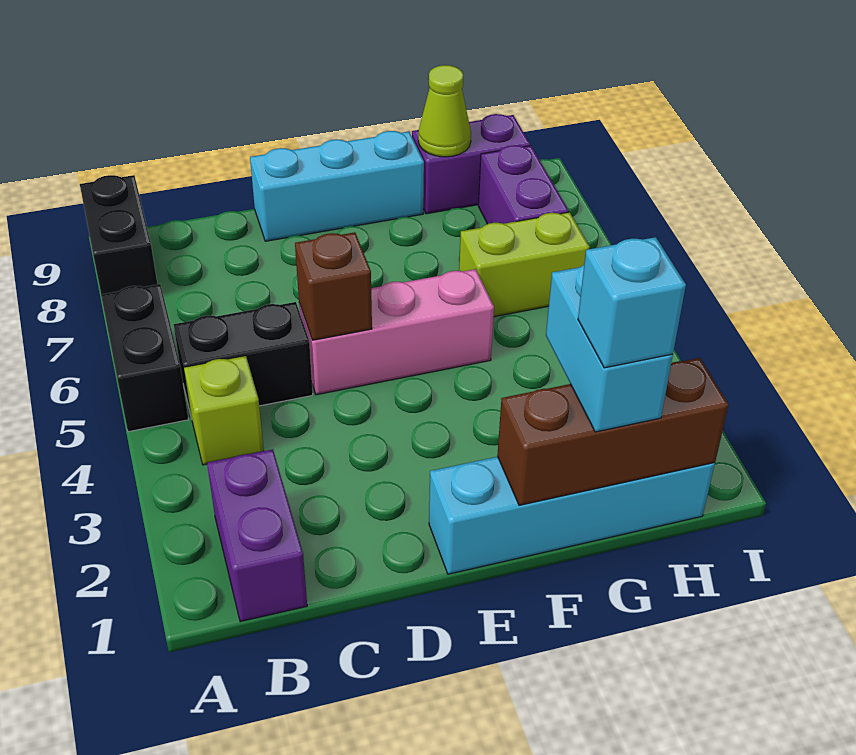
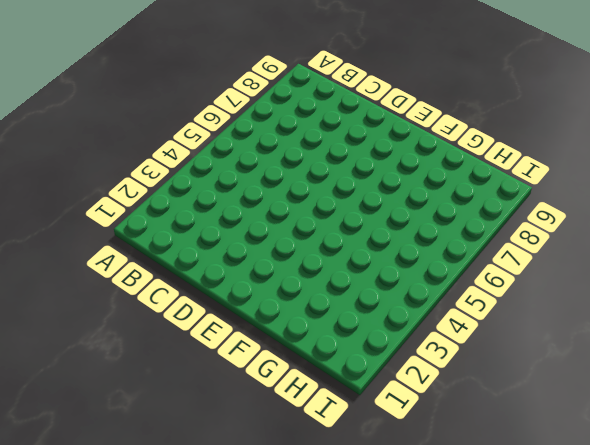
none -> black brick A5:A6 level 1
none -> black brick A8:A9 level 1
none -> purple brick B1:B2 level 1

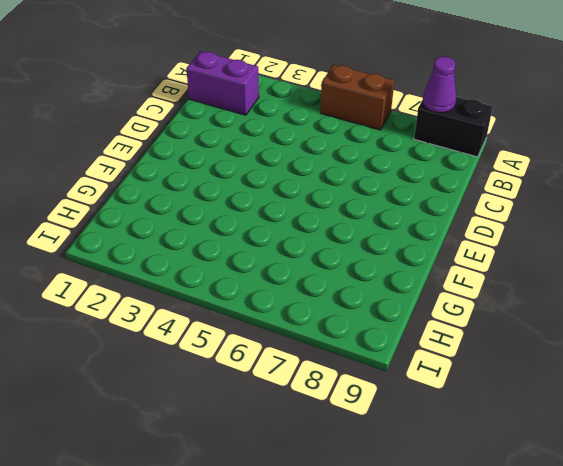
brown brick A5:A6 level 1 -> black brick A5:A6 level 1
purple cone A8 level 2 -> none
none -> lime brick B4 level 1
none -> black brick B5:C5 level 1
none -> pink brick D5:F5 level 1

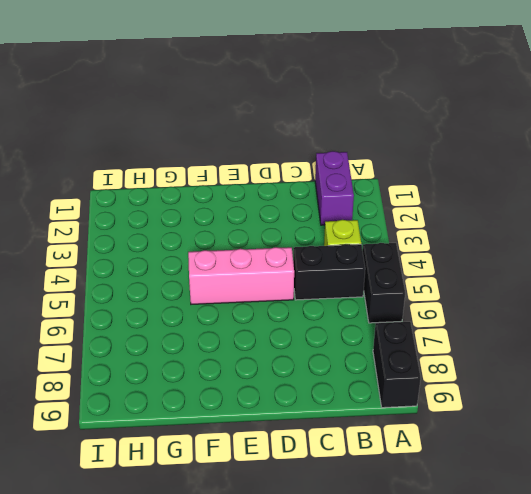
none -> cyan brick D9:F9 level 1
none -> cyan brick E1:H1 level 1
none -> lime brick G6:H6 level 1

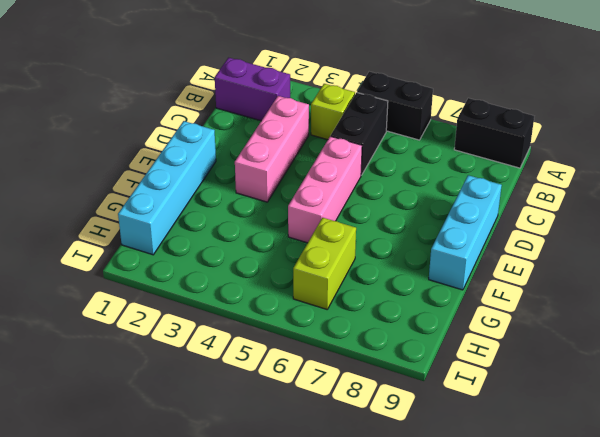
pink brick C3:E3 level 1 -> none
none -> purple brick G9:H9 level 1
none -> purple brick H7:H8 level 1
none -> brown brick D5 level 2

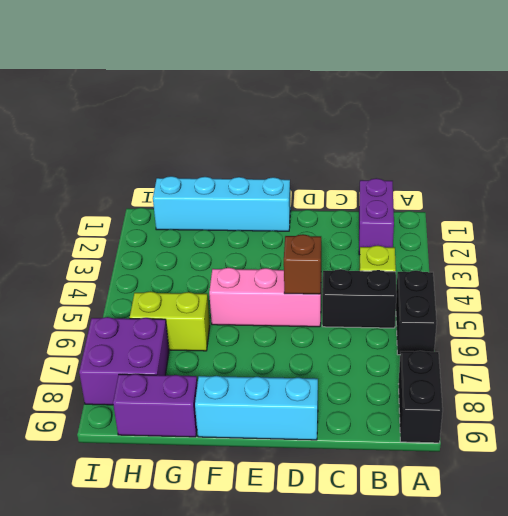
purple brick H7:I8 level 1 -> purple brick H7:H8 level 1
none -> brown brick F1:H1 level 2
none -> lime cone G9 level 2
none -> cyan brick G1:G2 level 3

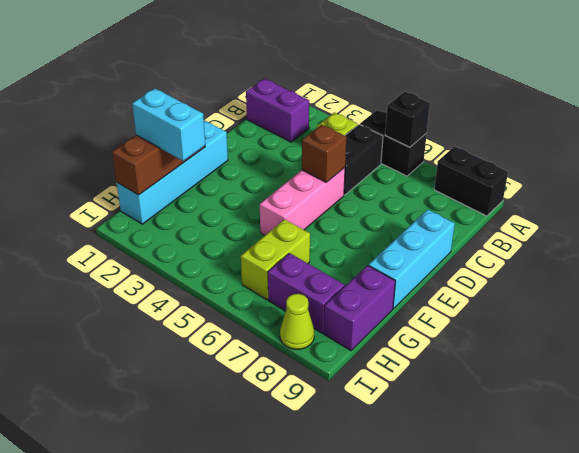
black brick A6 level 2 -> none
lime cone I8 level 1 -> lime cone G9 level 2
none -> cyan brick G1 level 4

